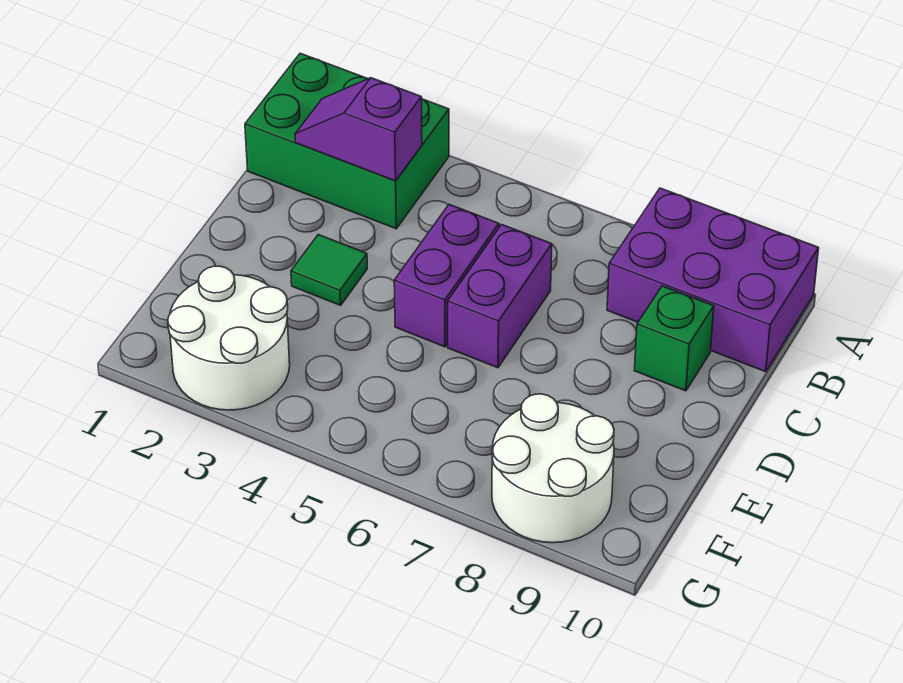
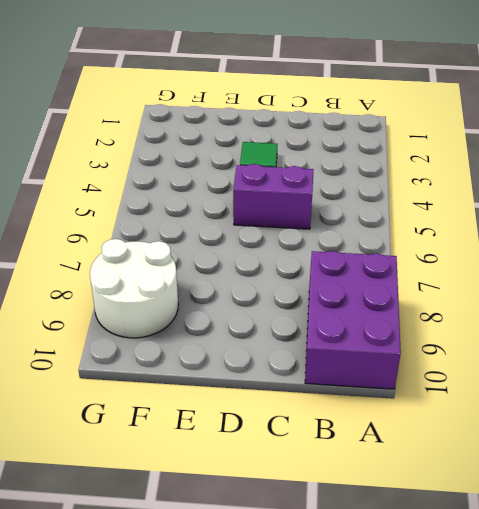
none -> green brick A1:B3 level 1
none -> purple brick C6:D6 level 1

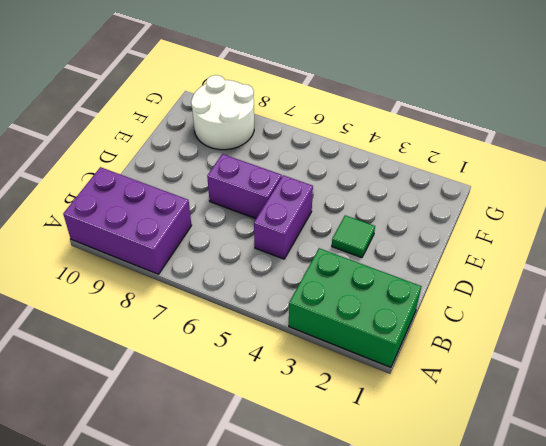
purple brick D6:D7 level 1 -> purple brick C6:D6 level 1
none -> green brick C9 level 1
none -> white round brick F2:G3 level 1

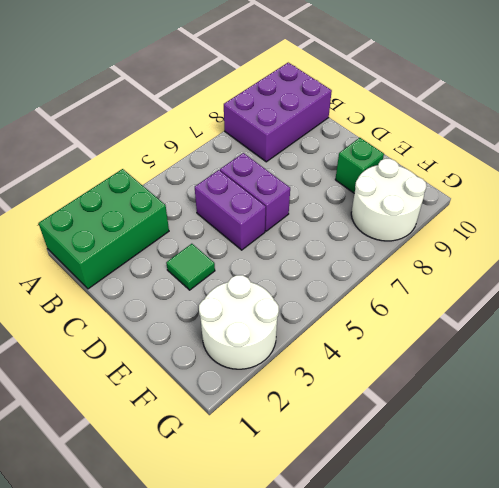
green brick E9 level 1 -> green brick C9 level 1
none -> purple slope B2:B3 level 2 top 3

